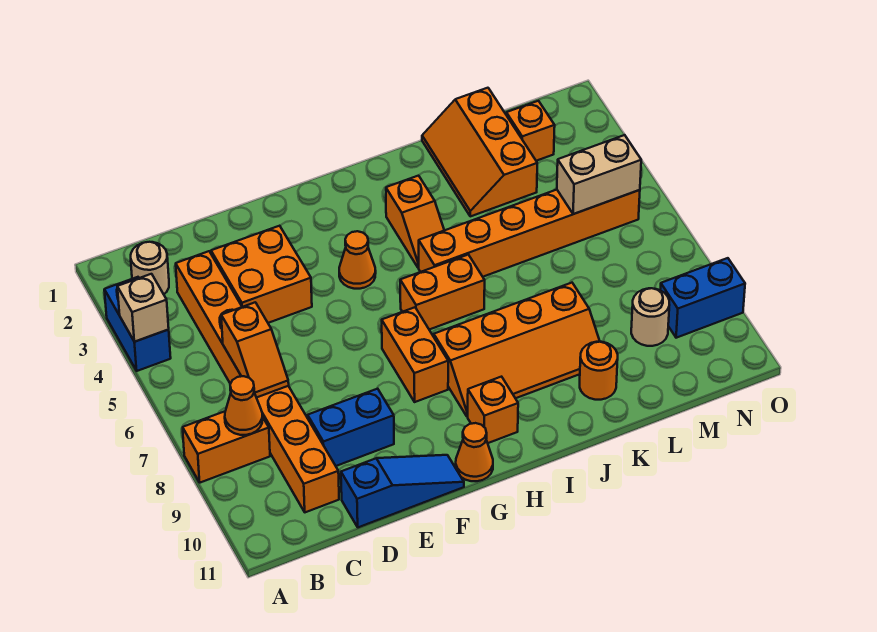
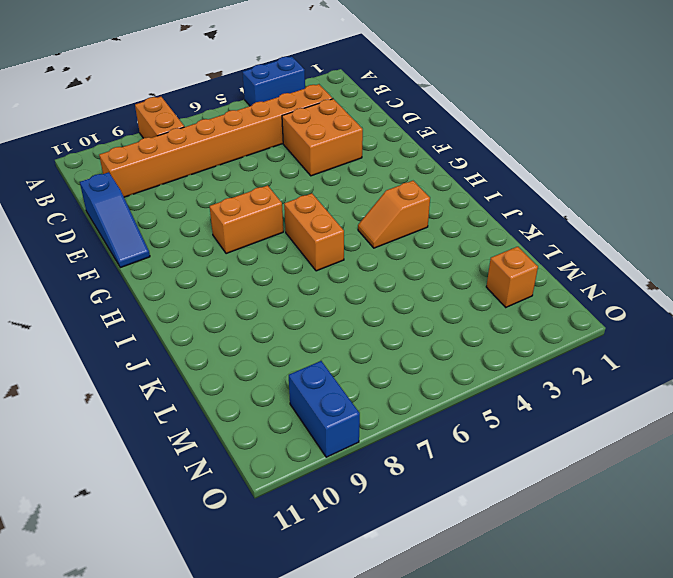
none -> tan round brick B2 level 1
none -> blue brick D9:E9 level 1
none -> orange cone G4 level 1

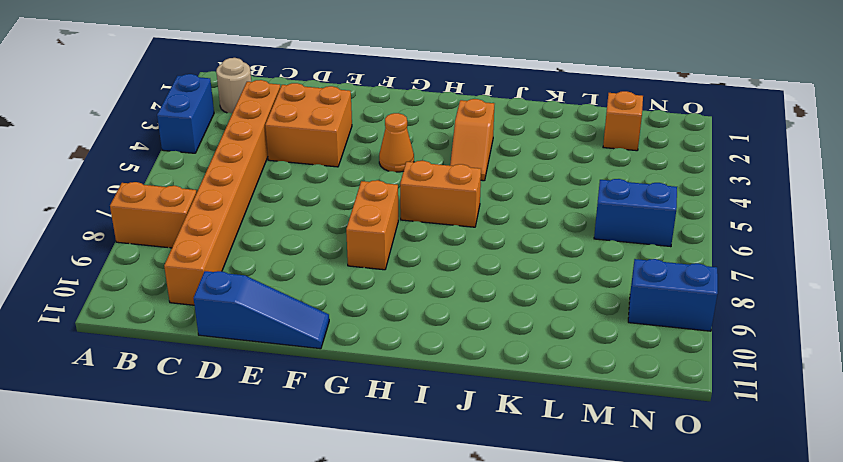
blue brick M6:N6 level 1 -> blue brick D9:E9 level 1
none -> orange cone G11 level 1
none -> orange slope H8:K9 level 1 top 8
none -> orange brick H10 level 1

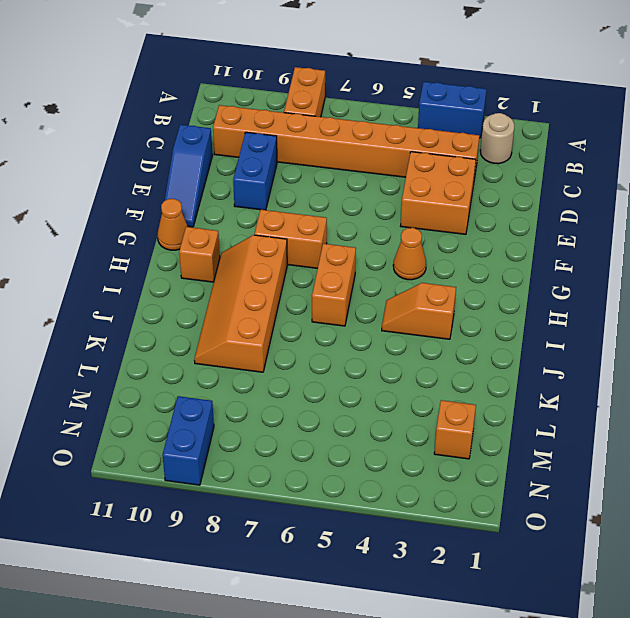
none -> orange brick I5:N5 level 1
none -> orange slope K1:L3 level 1 top L
none -> orange round brick K10 level 1

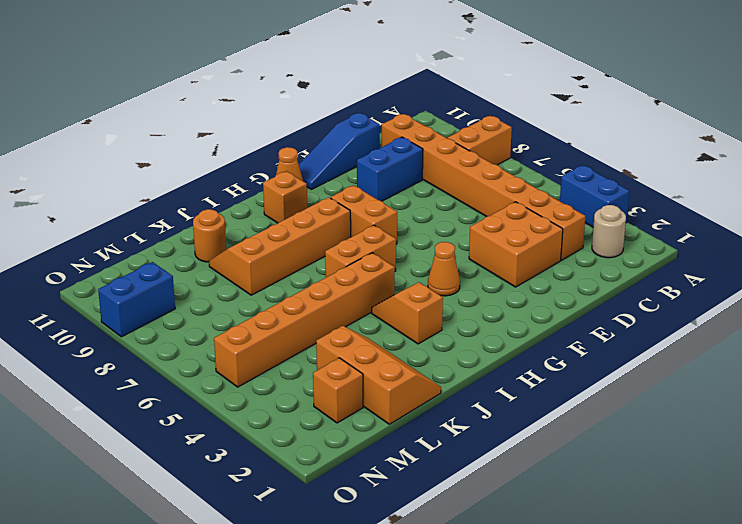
none -> tan round brick M9 level 1
none -> tan brick A4 level 2
none -> orange cone B8 level 2

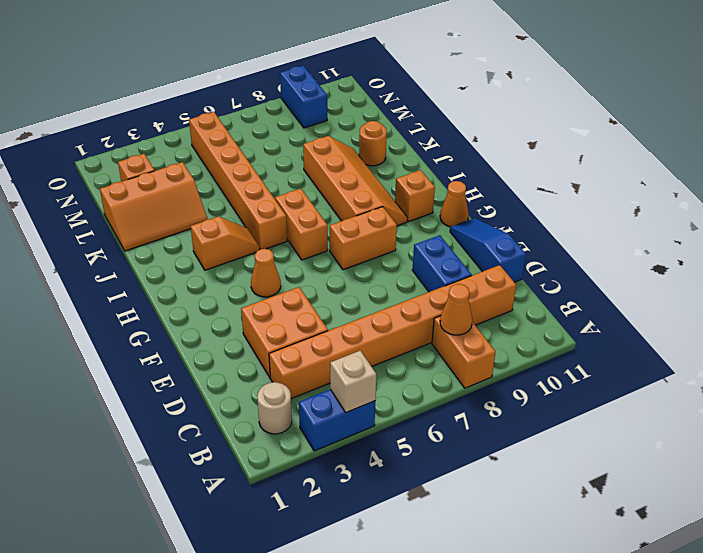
none -> tan round brick M9 level 1
none -> orange slope C6:C7 level 2 top 6
none -> tan brick M5:N5 level 2

